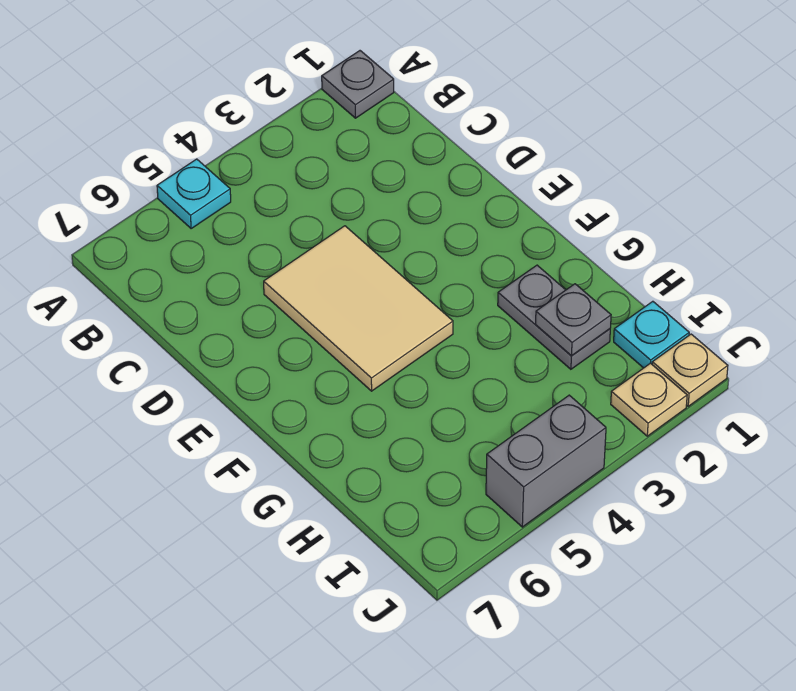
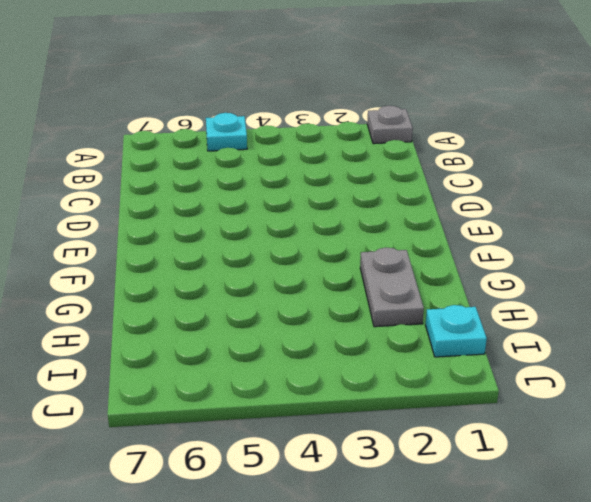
none -> tan tile D4:F5 level 1
none -> tan plate J1 level 1

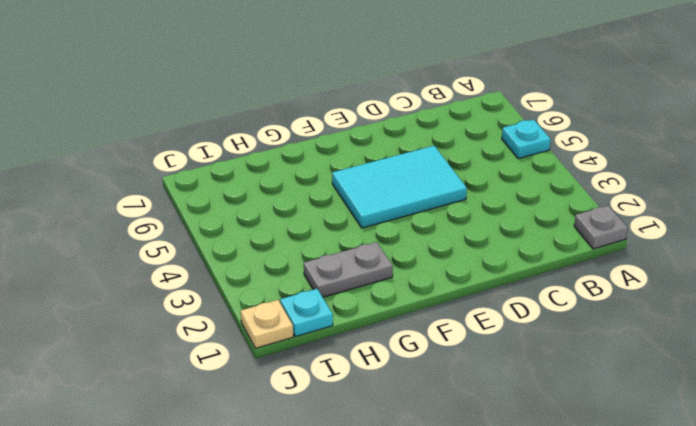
cyan tile D4:F5 level 1 -> tan tile D4:F5 level 1
none -> tan plate J2 level 1
none -> grey brick J4:J5 level 1

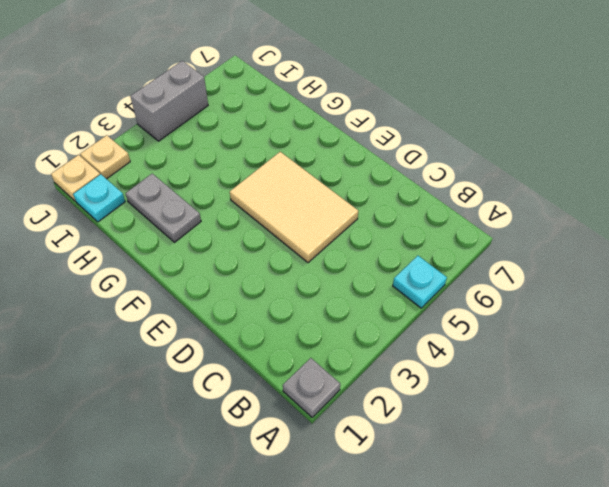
none -> grey plate H2 level 2

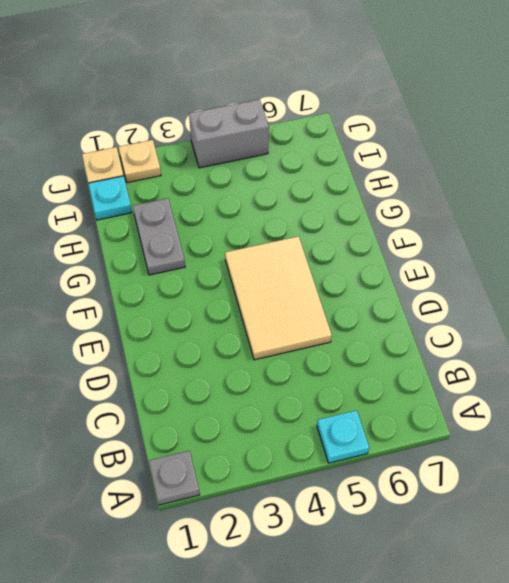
none -> grey plate H2 level 2

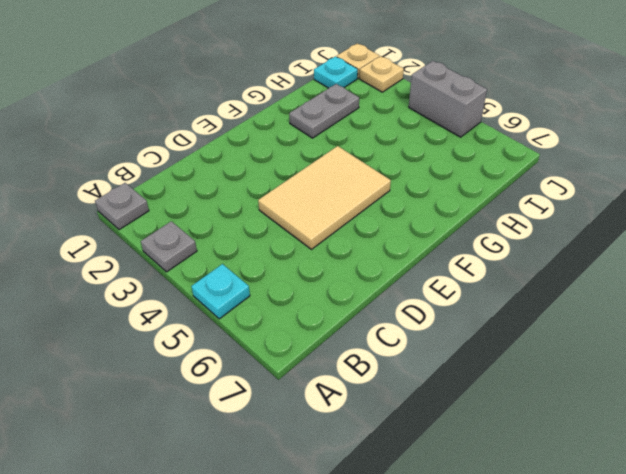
grey plate A3 level 1 -> grey plate H2 level 2

